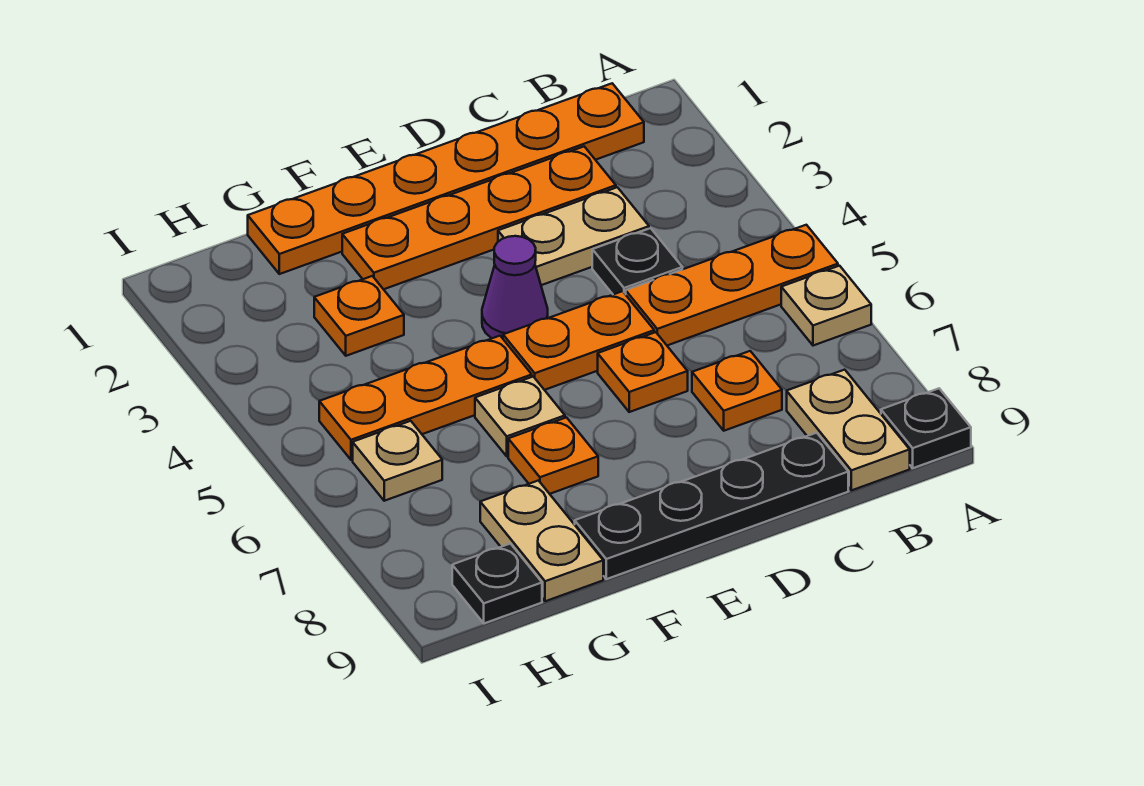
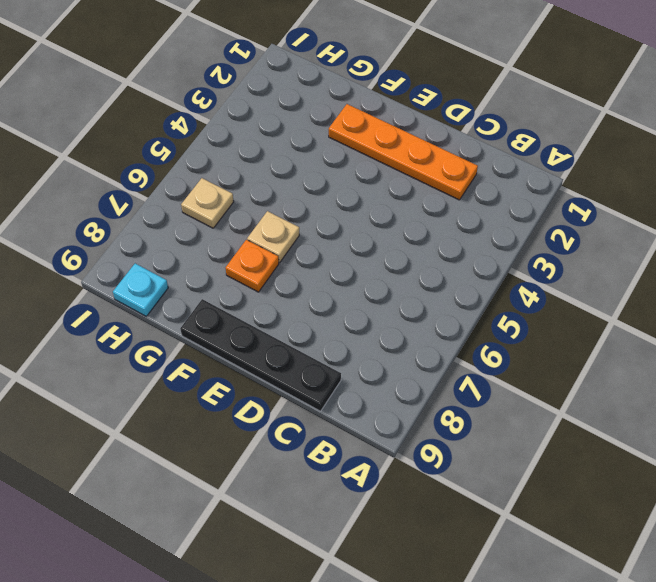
cyan plate H9 level 1 -> black plate H9 level 1
none -> orange plate A5:C5 level 1
none -> tan plate A6 level 1
none -> black plate A9 level 1

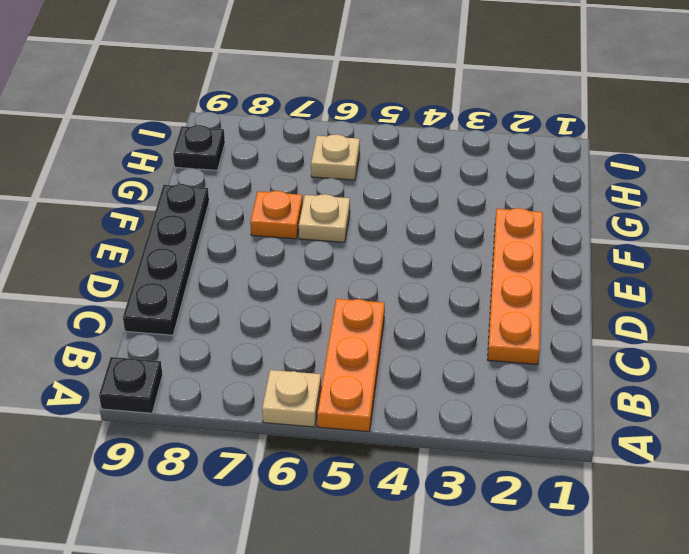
none -> orange plate B1:G1 level 1
none -> tan plate B8:B9 level 1
none -> tan plate C3:D3 level 1

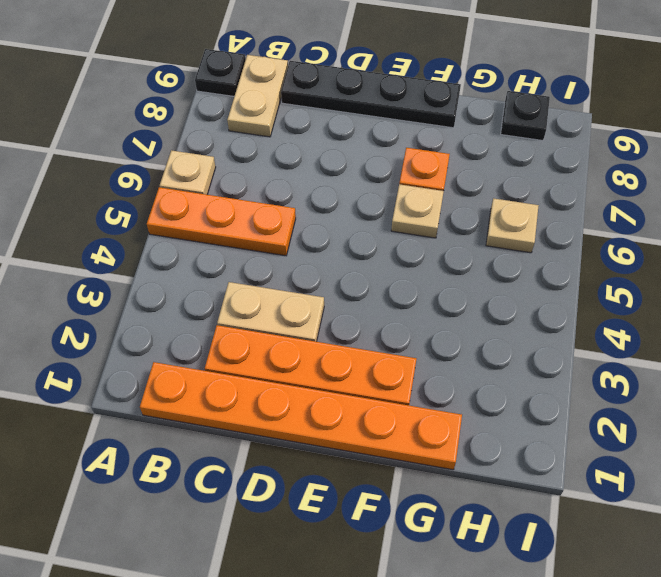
none -> black plate C4 level 1
none -> orange plate C7 level 1
none -> orange plate D5:E5 level 1

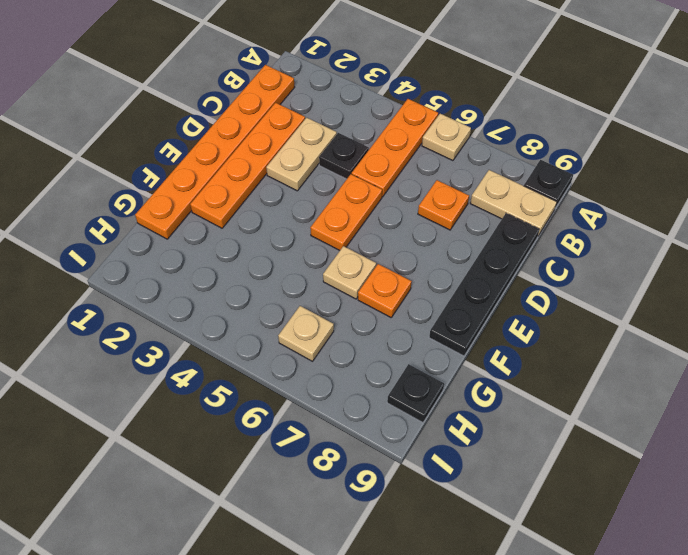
none -> orange plate D6 level 1
none -> purple cone E4 level 1
none -> orange plate F5:H5 level 1

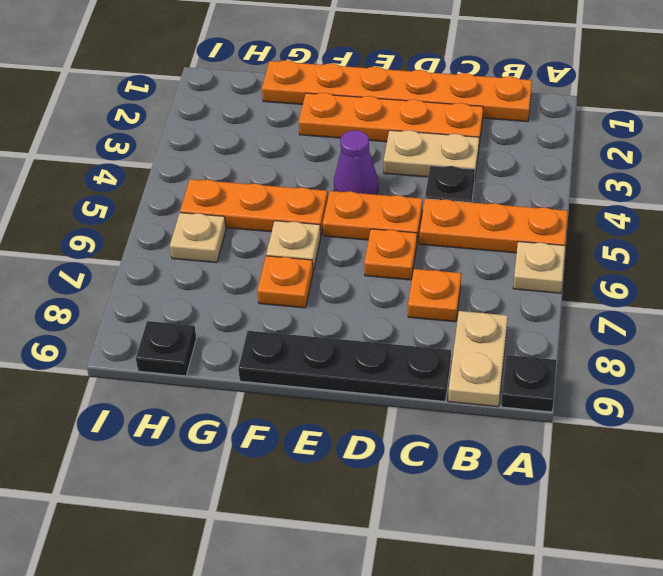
none -> orange plate G3 level 1
none -> tan plate G8:G9 level 1

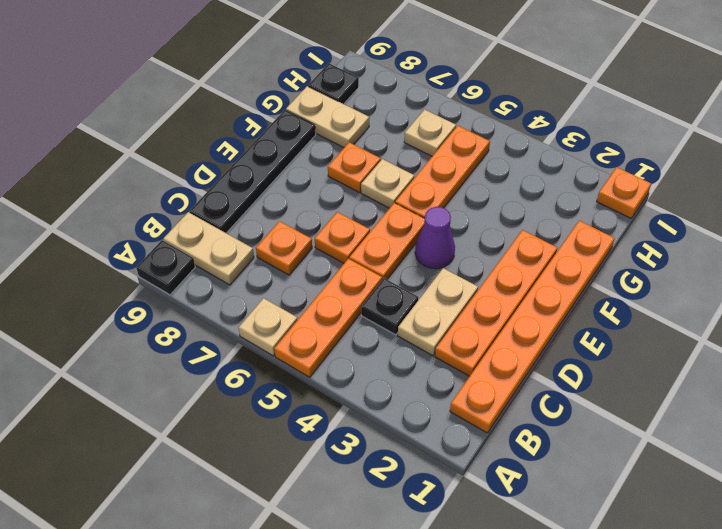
orange plate I1 level 1 -> orange plate G3 level 1

